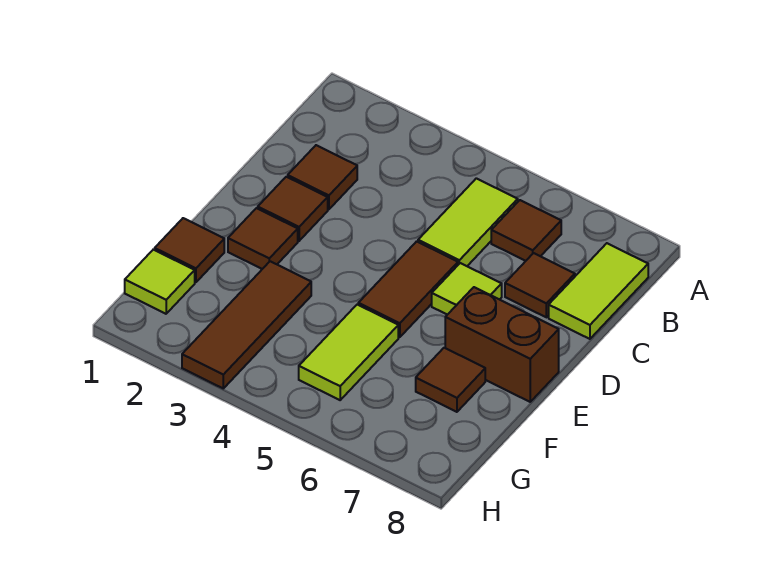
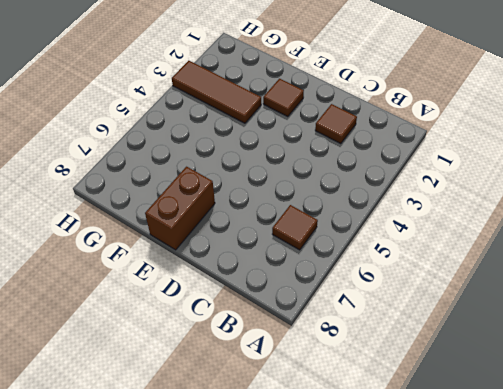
none -> lime tile B5:C5 level 1
none -> lime tile B8:C8 level 1
none -> brown tile C7 level 1

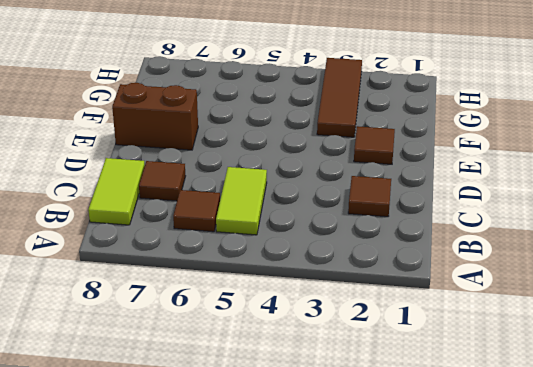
none -> brown tile D2 level 1
none -> brown tile D5:E5 level 1
none -> lime tile D6 level 1

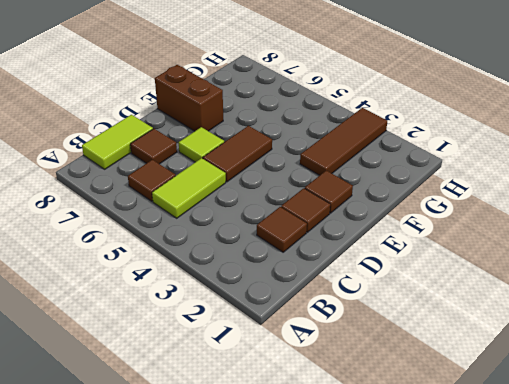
none -> brown tile F1 level 1
none -> lime tile F5:G5 level 1
none -> brown tile F7 level 1

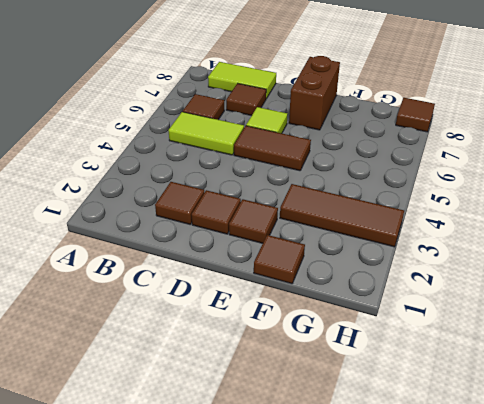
brown tile H8 level 1 -> brown tile F7 level 1
none -> lime tile F5:G5 level 1
none -> lime tile G1 level 1

